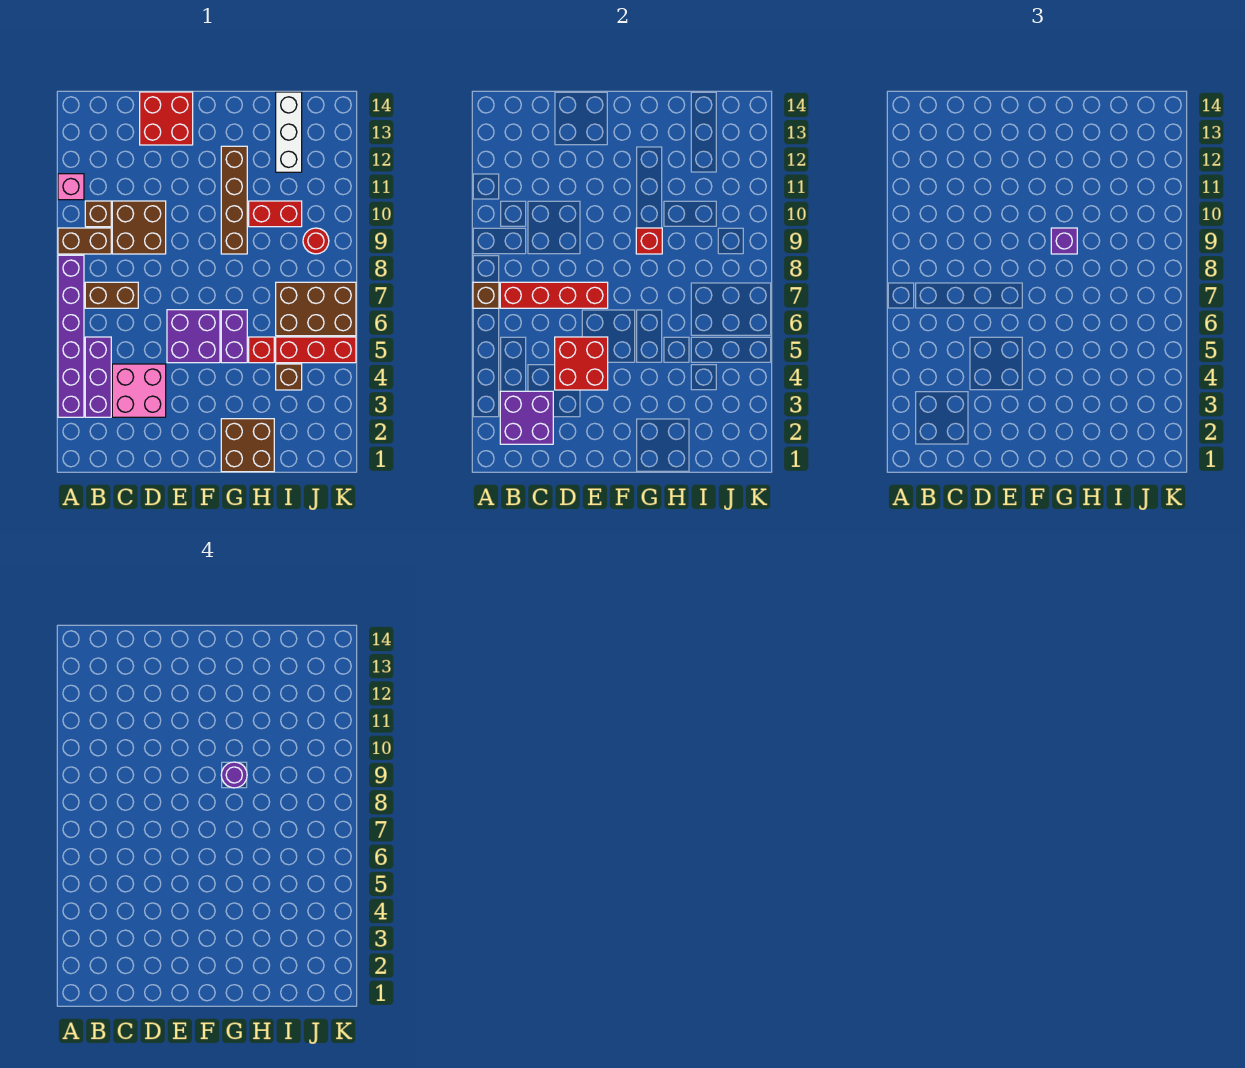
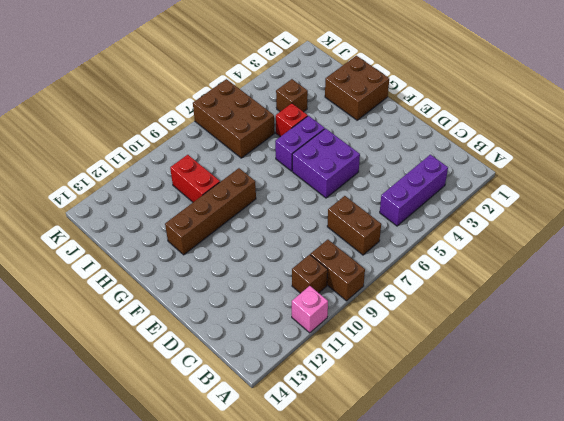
none -> purple brick A3:A8 level 1
none -> pink brick C3:D4 level 1
none -> brown brick C9:D10 level 1

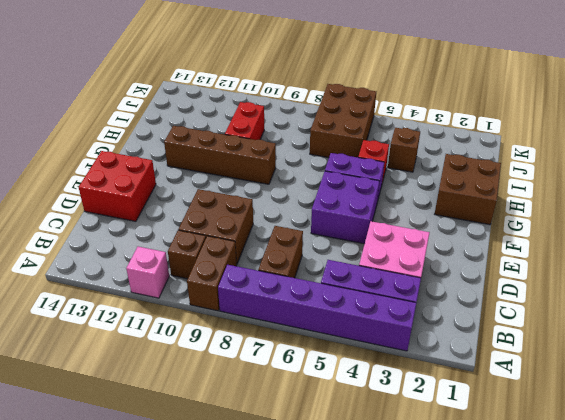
none -> red brick I5:K5 level 1
none -> white brick I12:I14 level 1
none -> red round brick J9 level 1

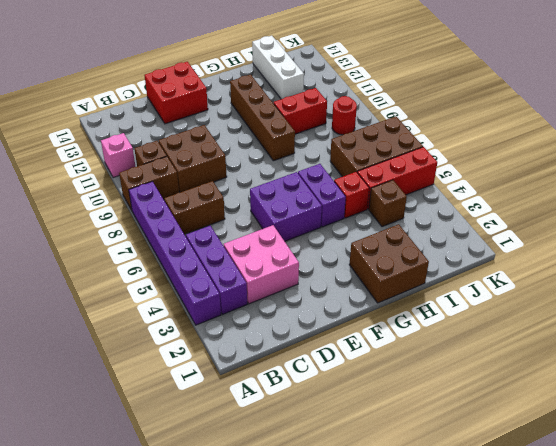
none -> brown brick A7 level 2
none -> purple brick B2:C3 level 2
none -> red brick B7:E7 level 2

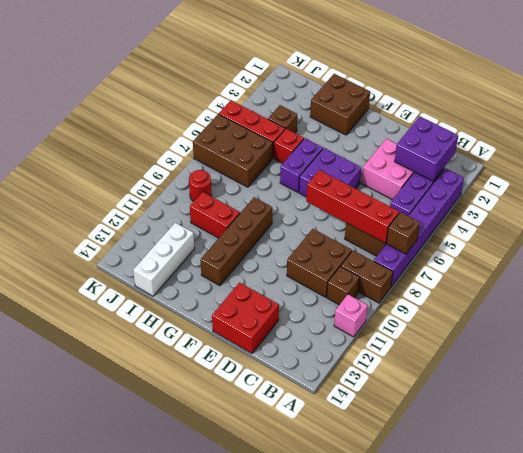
none -> red brick D4:E5 level 2
none -> red brick G9 level 2
none -> purple brick G9 level 3

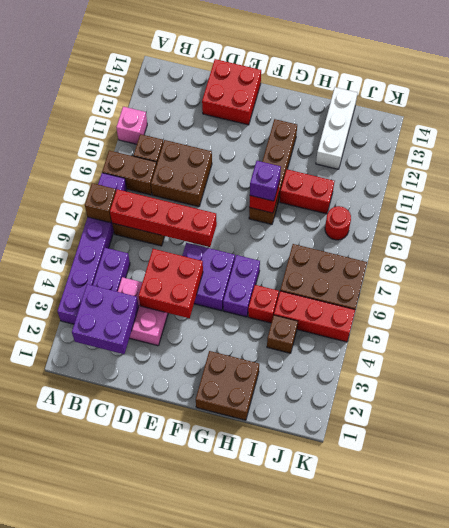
none -> purple round brick G9 level 4

